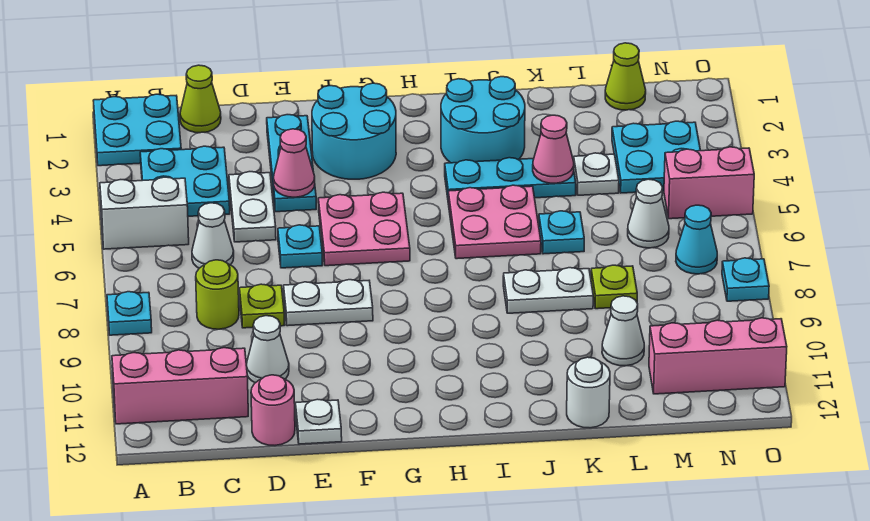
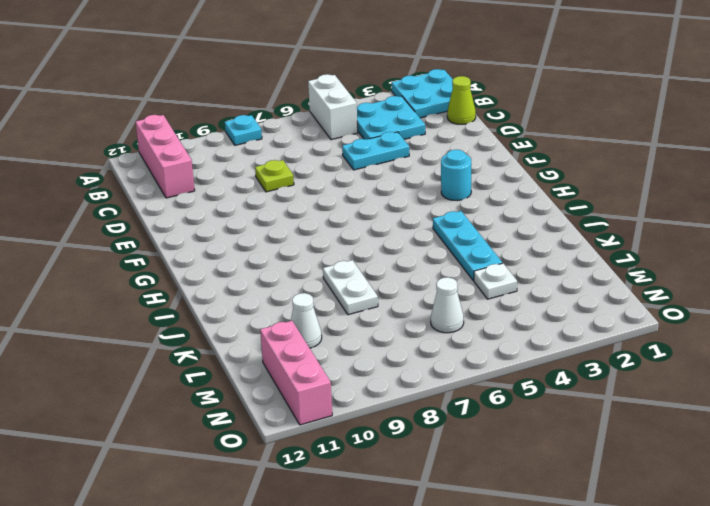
cyan plate D4:D5 level 1 -> white plate D4:D5 level 1
cyan round brick G3 level 1 -> cyan round brick F2:G3 level 1
none -> white cone C6 level 1
none -> lime round brick C8 level 1
none -> white cone D10 level 1
none -> pink round brick D12 level 1

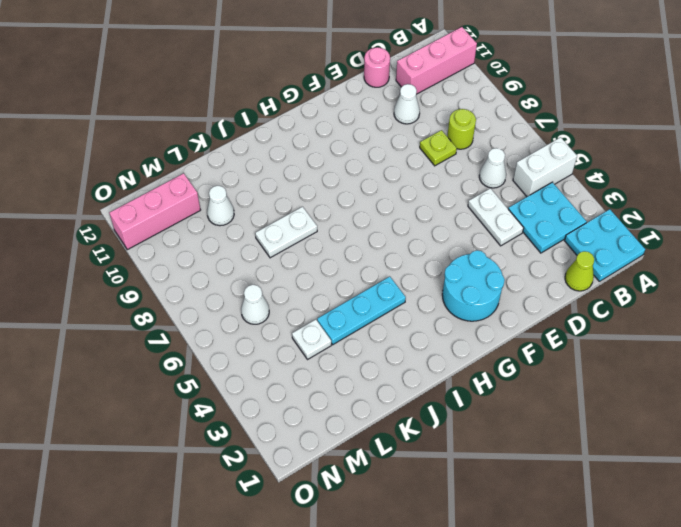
none -> cyan plate A8 level 1
none -> cyan plate E2:E4 level 1
none -> cyan plate E6 level 1
none -> white plate E8:F8 level 1

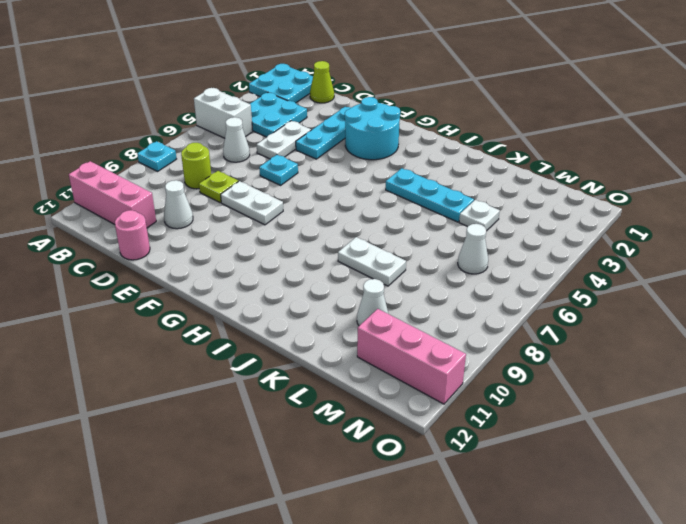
none -> white plate E12 level 1
none -> pink plate F5:G6 level 1
none -> cyan round brick I2:J3 level 1
none -> pink plate I5:J6 level 1

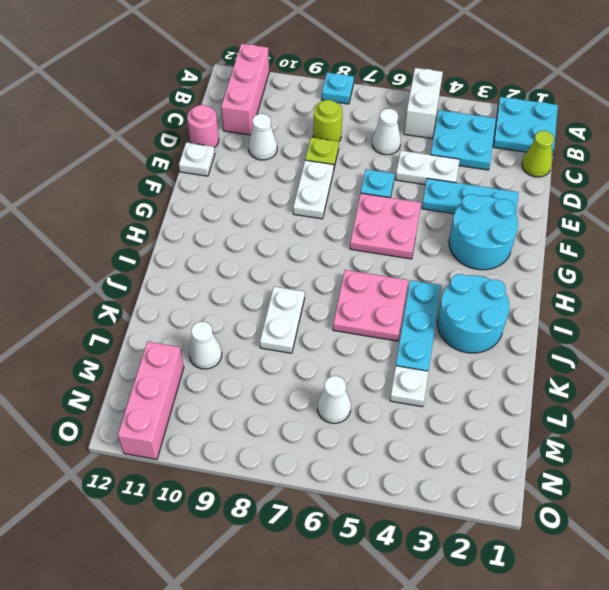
none -> cyan plate K6 level 1
none -> white round brick K12 level 1
none -> lime plate L8 level 1
none -> lime cone M1 level 1

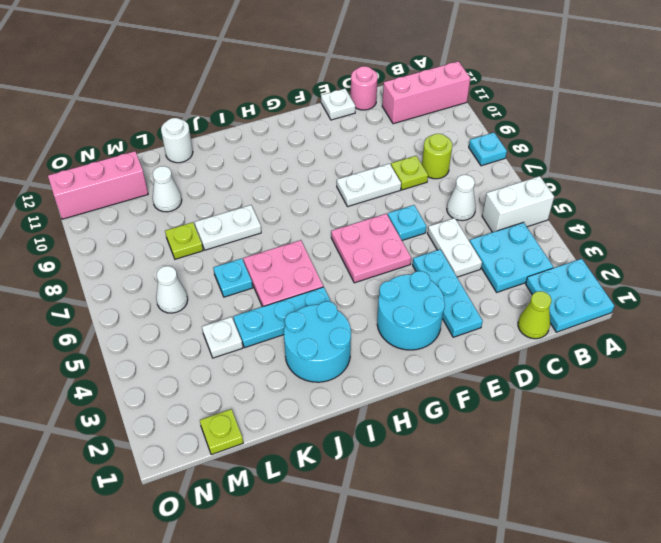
lime plate M1 level 1 -> lime cone M1 level 1
none -> white cone D10 level 1
none -> cyan plate M3:N4 level 1
none -> pink brick N5:O5 level 1
none -> cyan cone N7 level 1

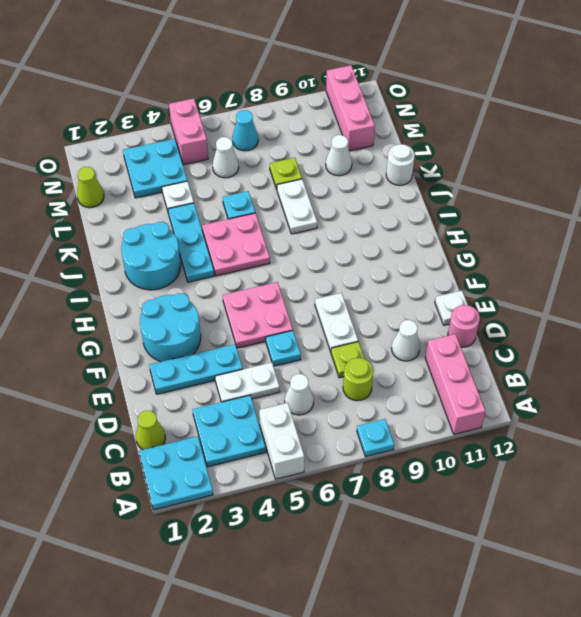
none -> cyan plate O8 level 1
none -> pink cone E4 level 2
none -> pink cone K4 level 2

